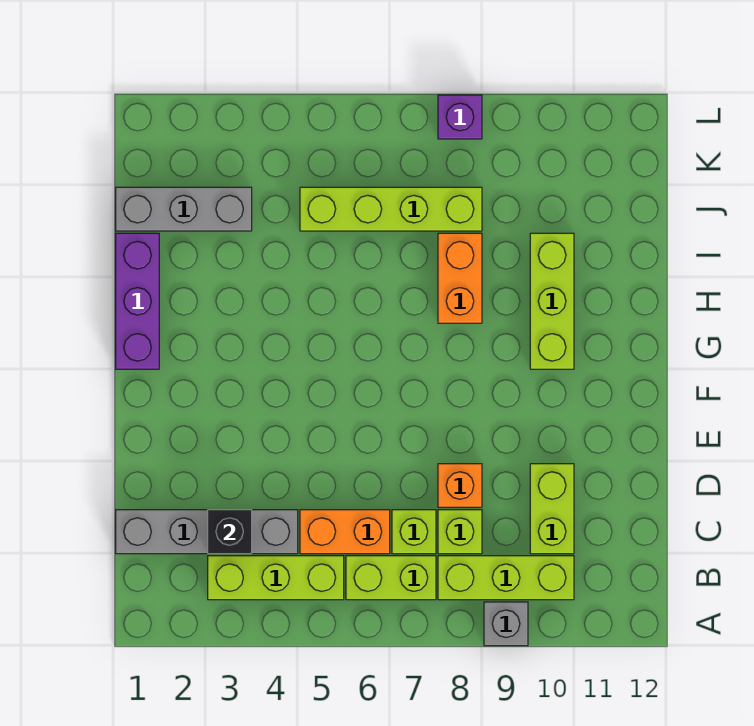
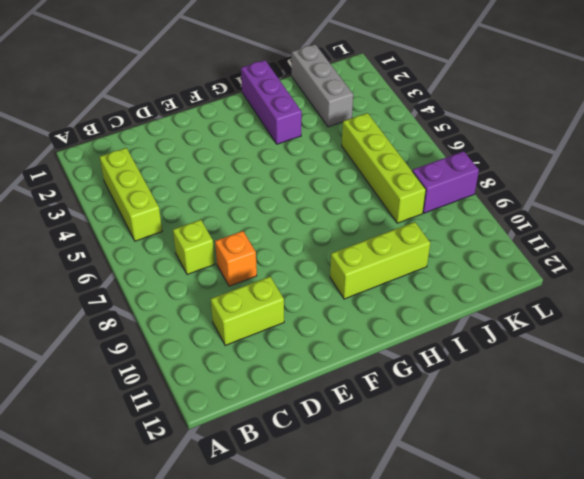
purple brick H1:H3 level 1 -> purple brick G1:I1 level 1
purple brick K8:L8 level 1 -> purple brick L8 level 1
none -> grey brick A9 level 1
none -> lime brick B6:B7 level 1
none -> lime brick B8:B10 level 1

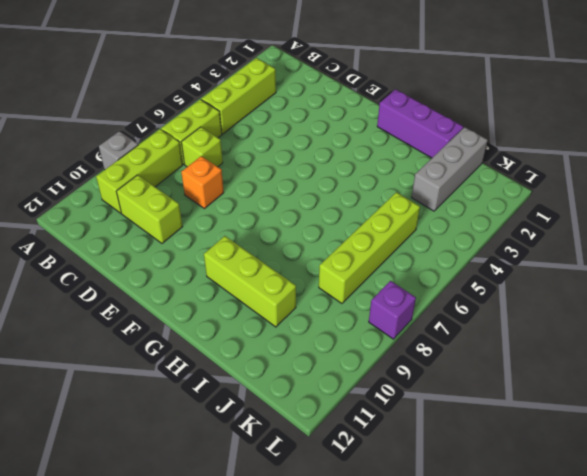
none -> grey brick C1:C4 level 1
none -> orange brick C5:C6 level 1
none -> lime brick C8 level 1

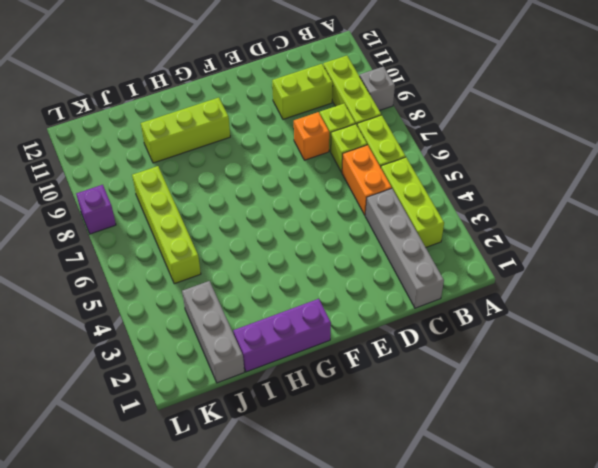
none -> orange brick H8:I8 level 1
none -> black brick C3 level 2

